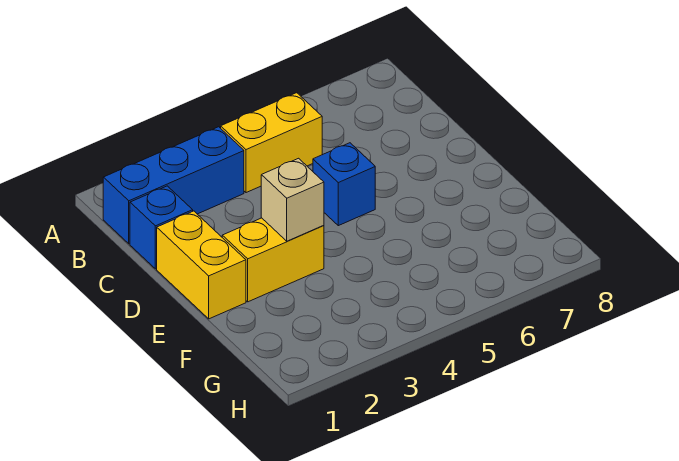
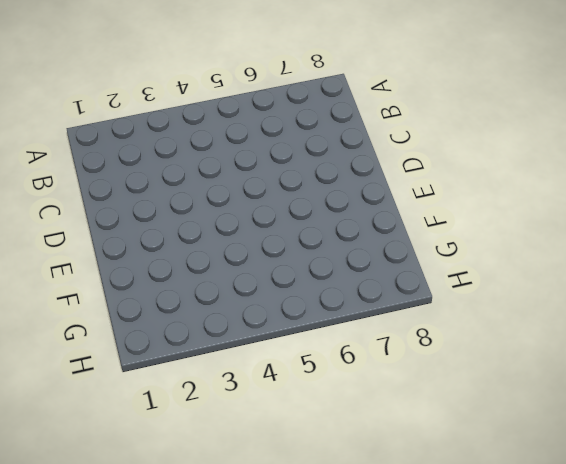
none -> blue brick B1:B3 level 1
none -> yellow brick B4:B5 level 1

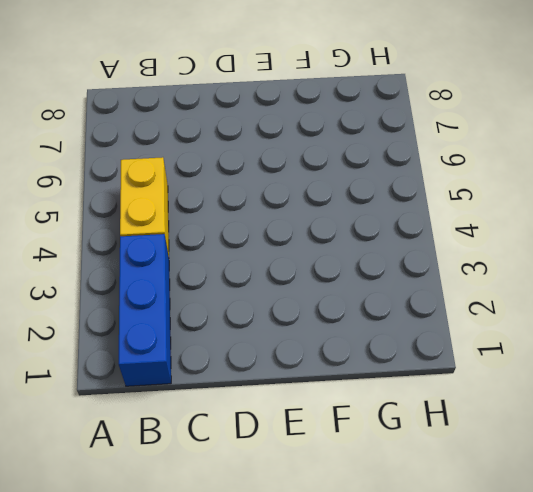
none -> blue brick C1 level 1
none -> yellow brick D1:E1 level 1

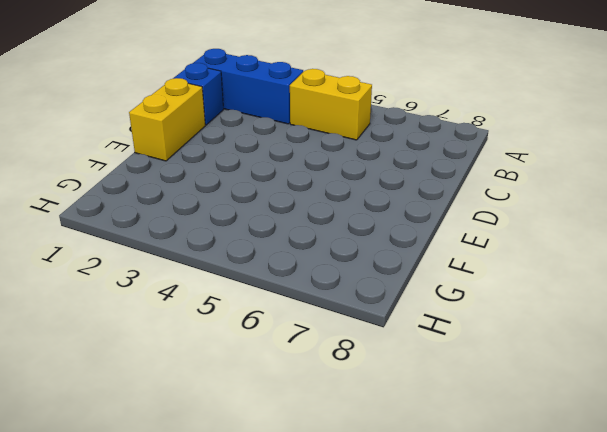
none -> blue brick D5 level 1
none -> yellow brick E2:E3 level 1

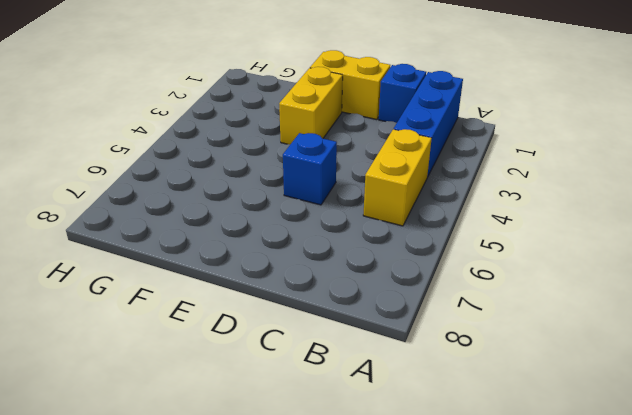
none -> tan brick E3 level 2

